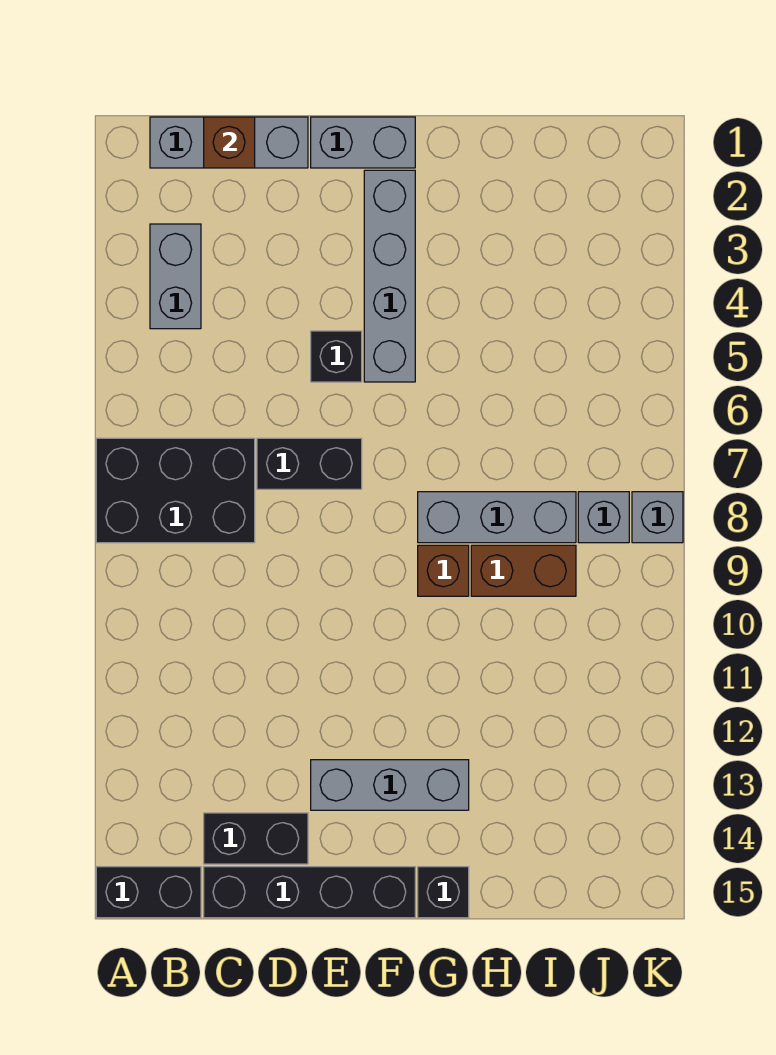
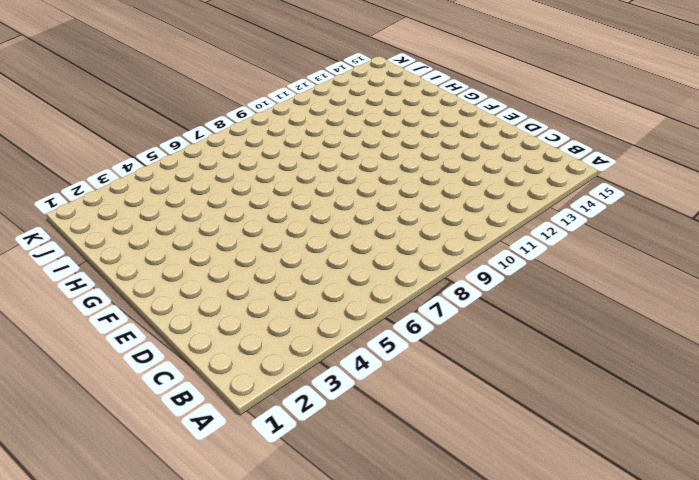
none -> black brick A7:C8 level 1
none -> black brick A15:B15 level 1
none -> grey brick B1:D1 level 1

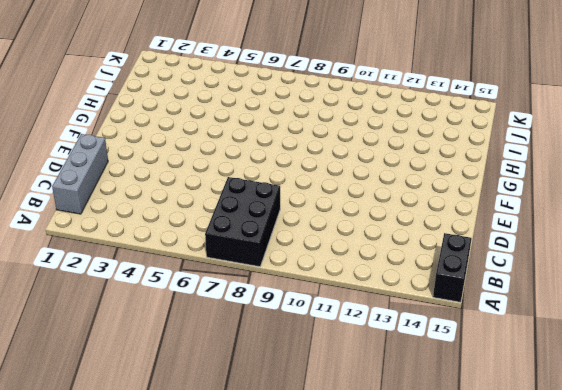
none -> grey brick B3:B4 level 1
none -> black brick C14:D14 level 1
none -> black brick C15:F15 level 1

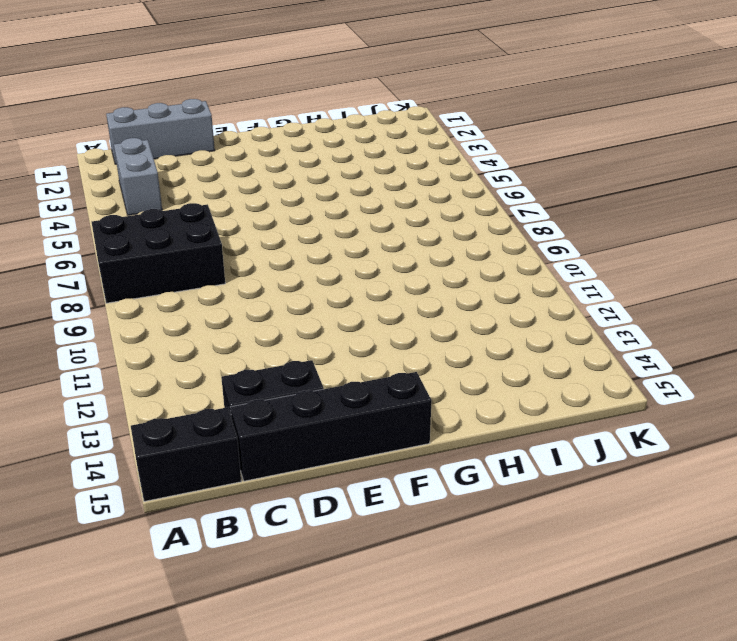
none -> black brick D7:E7 level 1
none -> grey brick E1:F1 level 1
none -> black brick E5 level 1

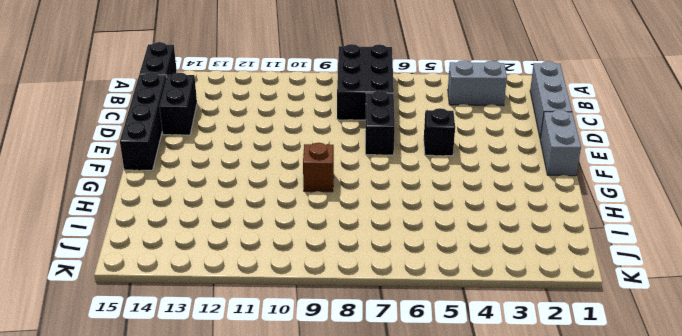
none -> grey brick E13:G13 level 1
none -> grey brick F2:F5 level 1
none -> grey brick G8:I8 level 1

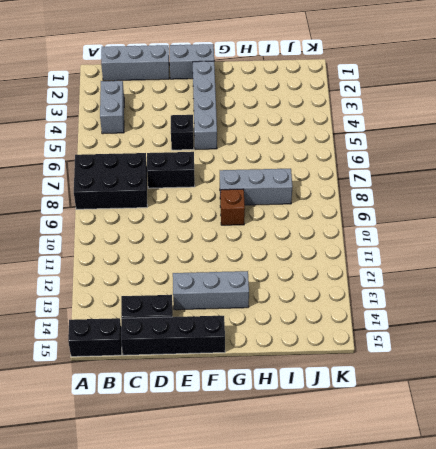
none -> black brick G15 level 1
none -> brown brick H9:I9 level 1
none -> grey brick J8 level 1

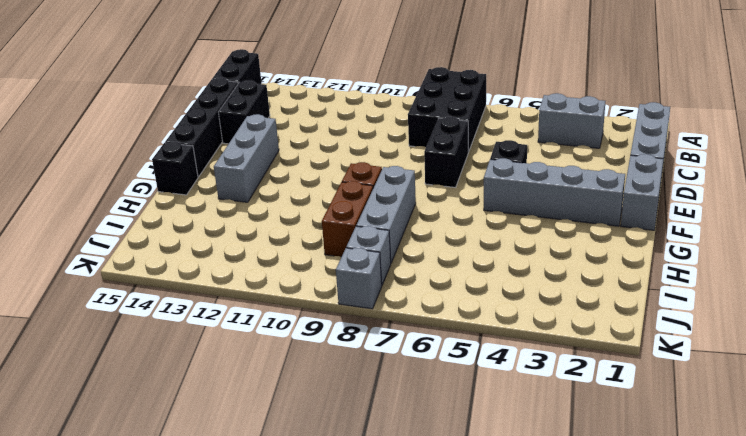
none -> brown brick C1 level 2

